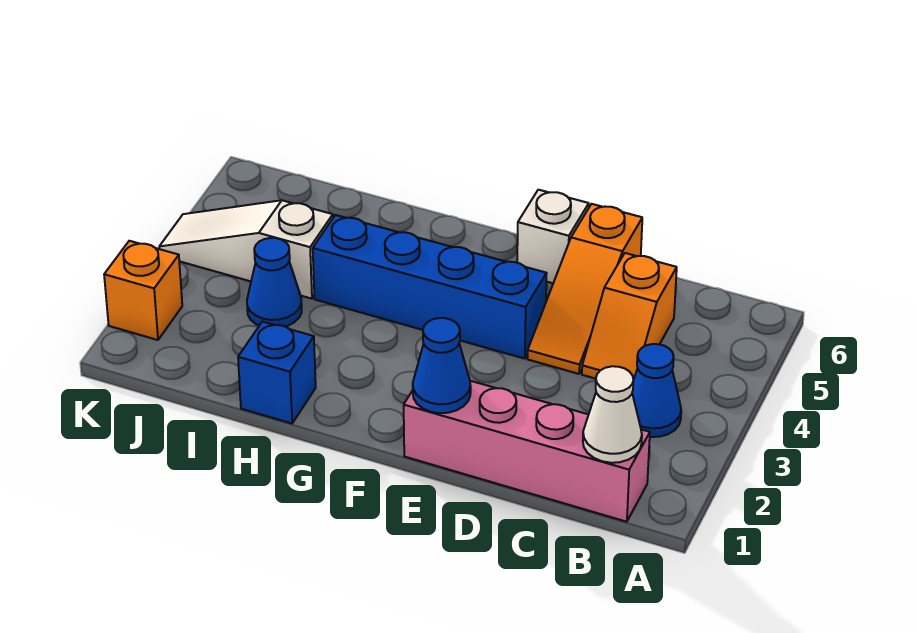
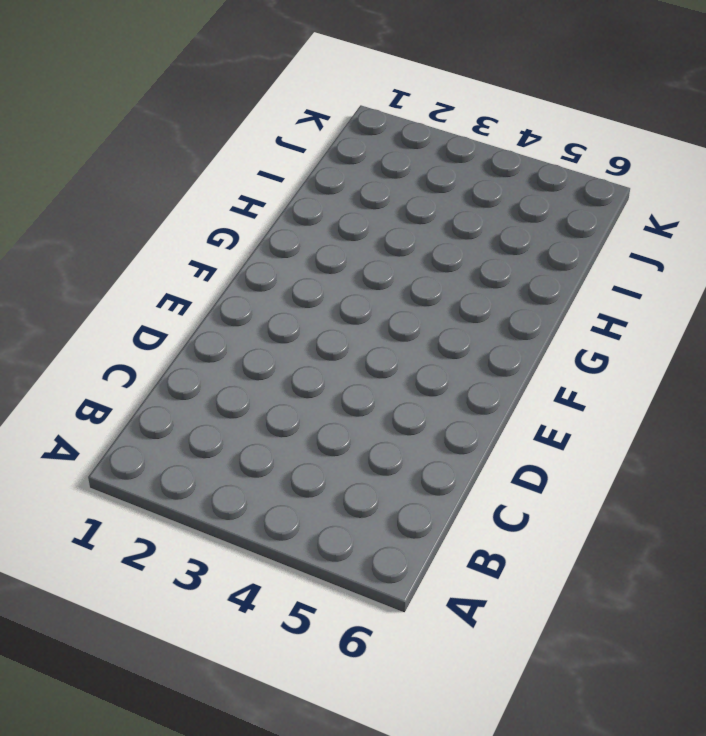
none -> pink brick B1:E1 level 1
none -> blue cone B3 level 1
none -> orange slope C4:C5 level 1 top 5

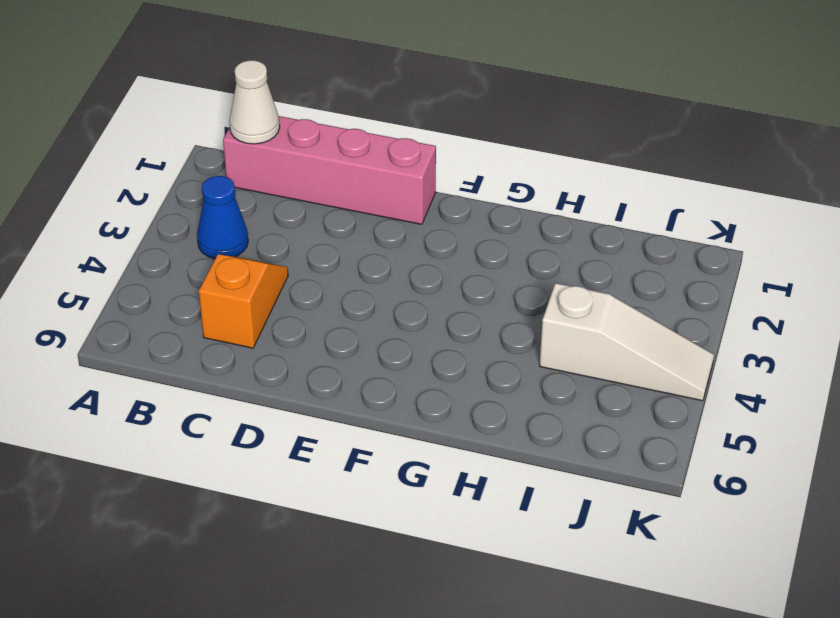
none -> orange slope D4:D6 level 1 top 6
none -> blue brick E4:H4 level 1
none -> white brick E6 level 1

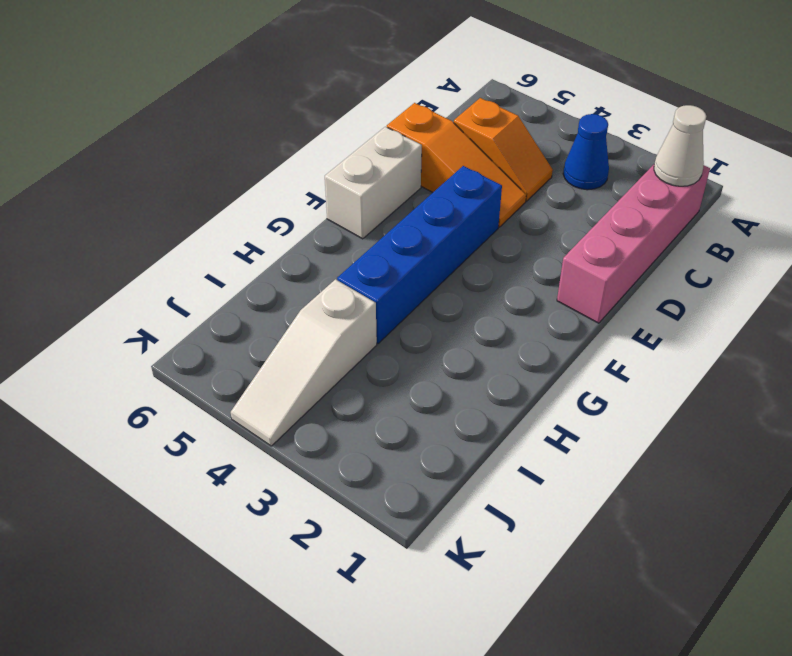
white brick E6:F6 level 1 -> white brick E6 level 1
none -> blue brick H1 level 1
none -> blue cone I3 level 1
none -> orange brick K2 level 1

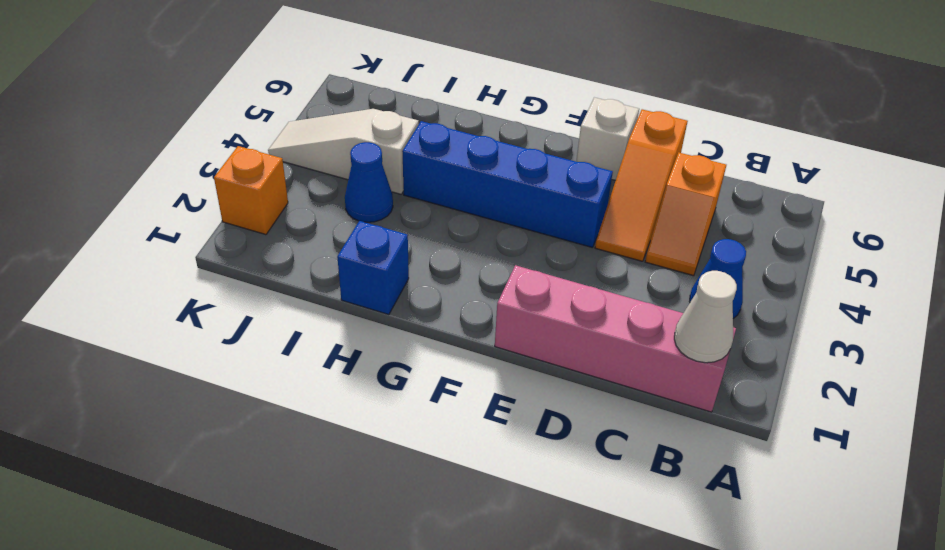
none -> blue cone E1 level 2

